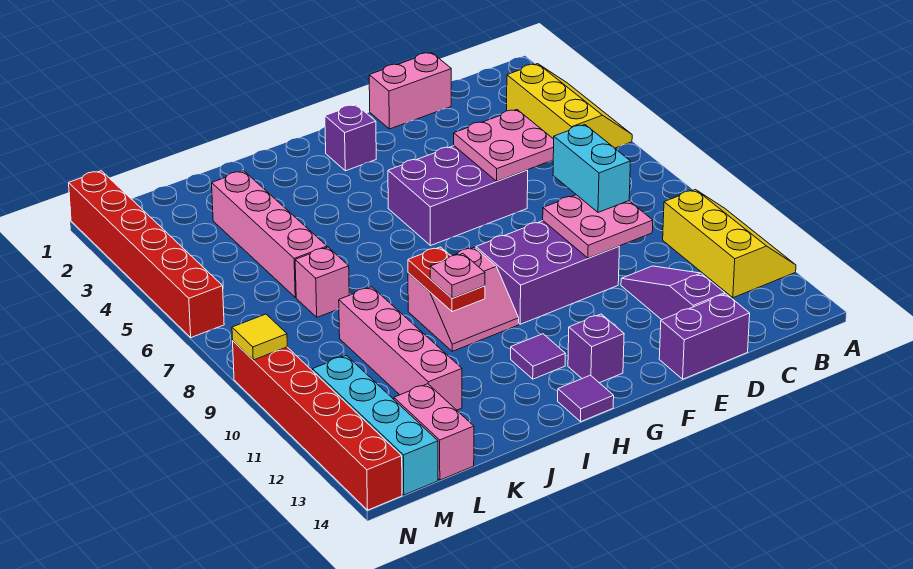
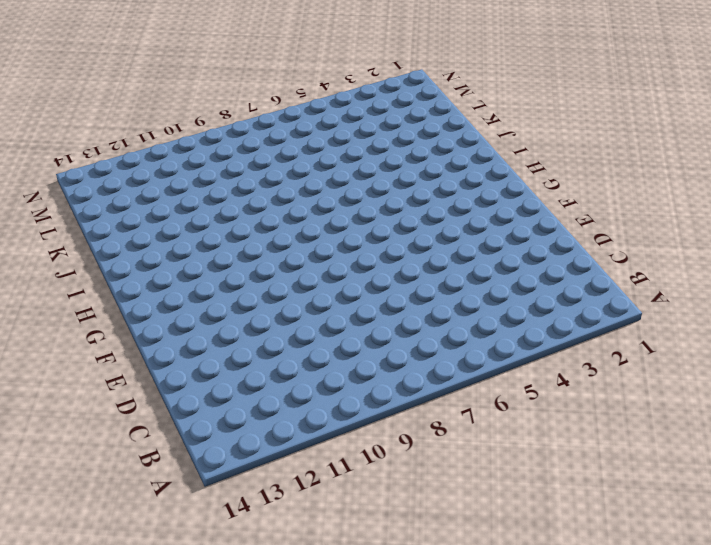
none -> yellow slope A3:B5 level 1 top B
none -> yellow slope A10:B12 level 1 top B
none -> pink brick D1:E1 level 1

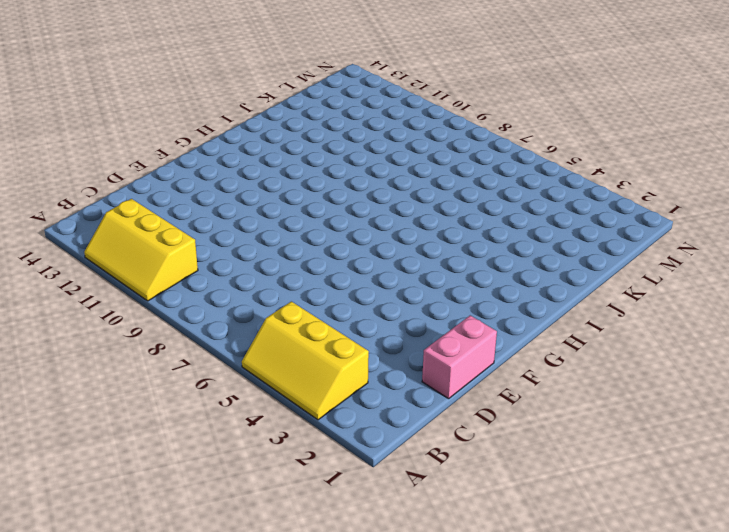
none -> purple slope D11:D13 level 1 top 13
none -> purple brick D14:E14 level 1
none -> purple brick E5:G6 level 1

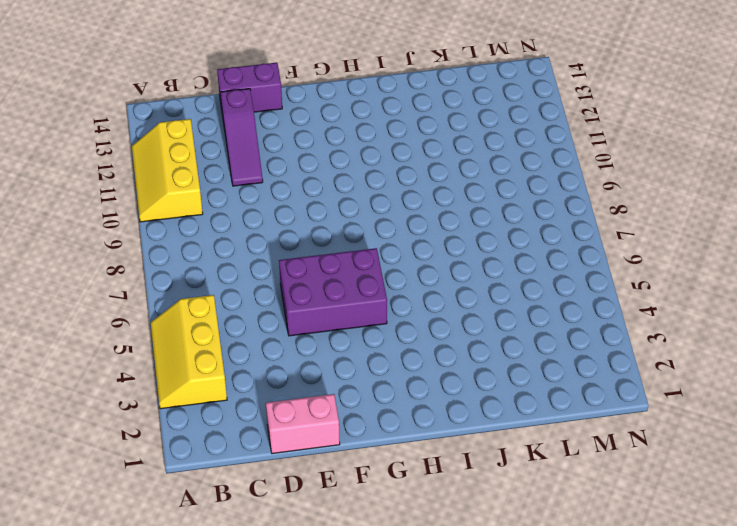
none -> purple brick E9:G10 level 1
none -> purple brick G2 level 1
none -> purple brick G13 level 1

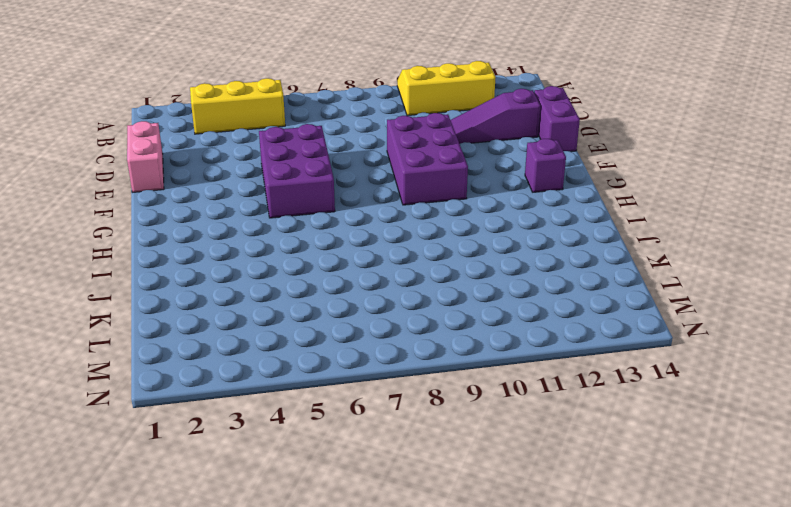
none -> purple brick G2 level 1
none -> pink slope H9:I10 level 1 top 9
none -> purple tile H12 level 1

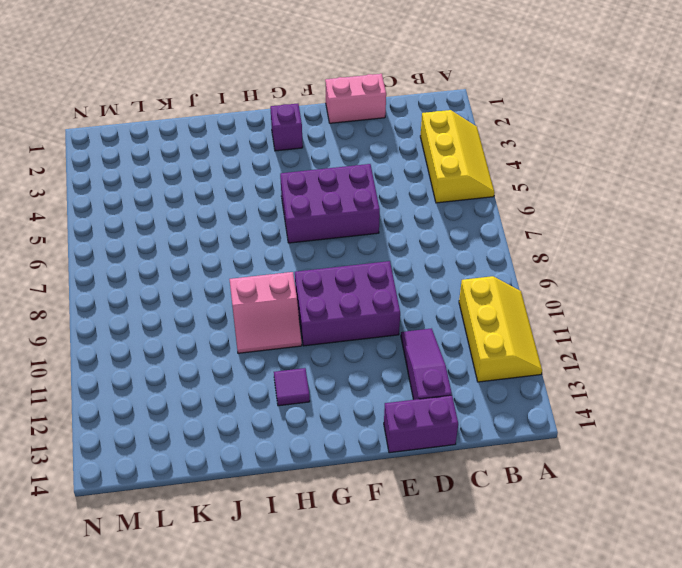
none -> purple brick G13 level 1
none -> purple tile H14 level 1
none -> pink brick K3:K6 level 1

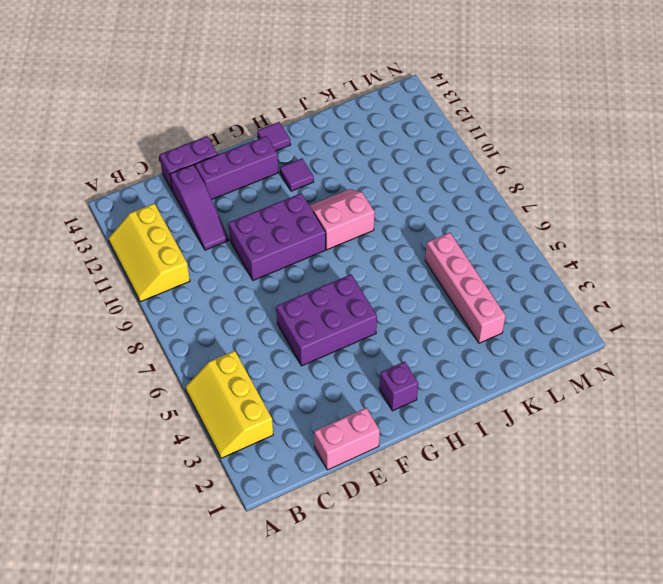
purple brick E13:G13 level 1 -> purple brick G13 level 1
none -> pink brick K7 level 1
none -> pink brick K9:K12 level 1
none -> pink brick L13:L14 level 1

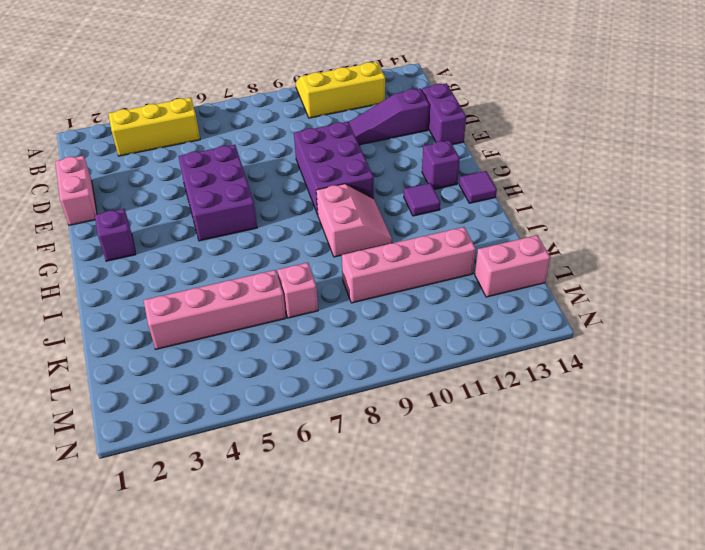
none -> cyan brick M11:M14 level 1
none -> red brick N1:N6 level 1
none -> red brick N9:N14 level 1

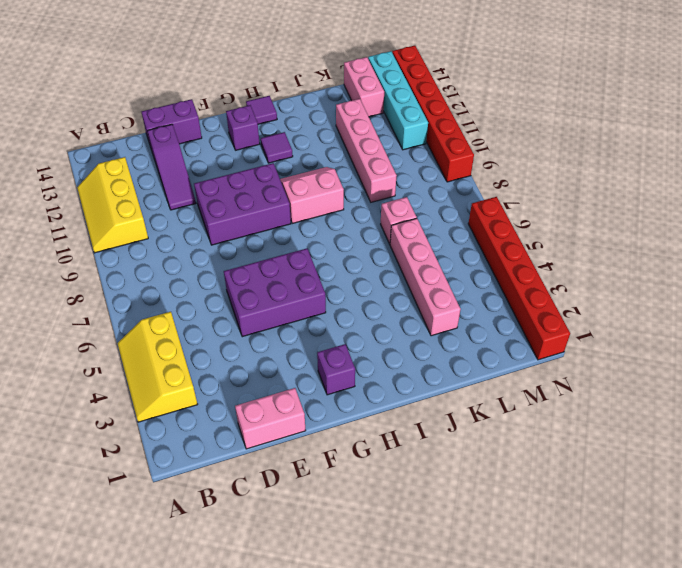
none -> pink plate D5:E6 level 2
none -> pink plate D9:E10 level 2
none -> red plate I9:I10 level 2

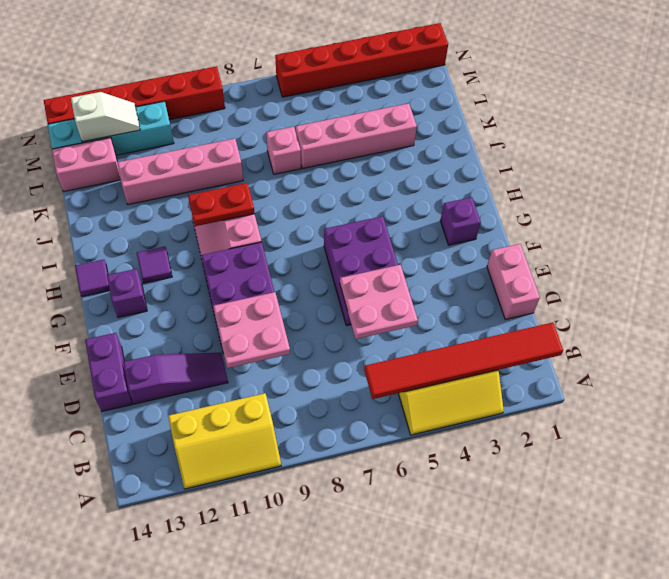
red tile B1:B6 level 2 -> none
white slope M12:M13 level 2 top 13 -> none
none -> yellow tile N9 level 2
none -> cyan brick D8:D9 level 3
none -> pink plate I10 level 3

